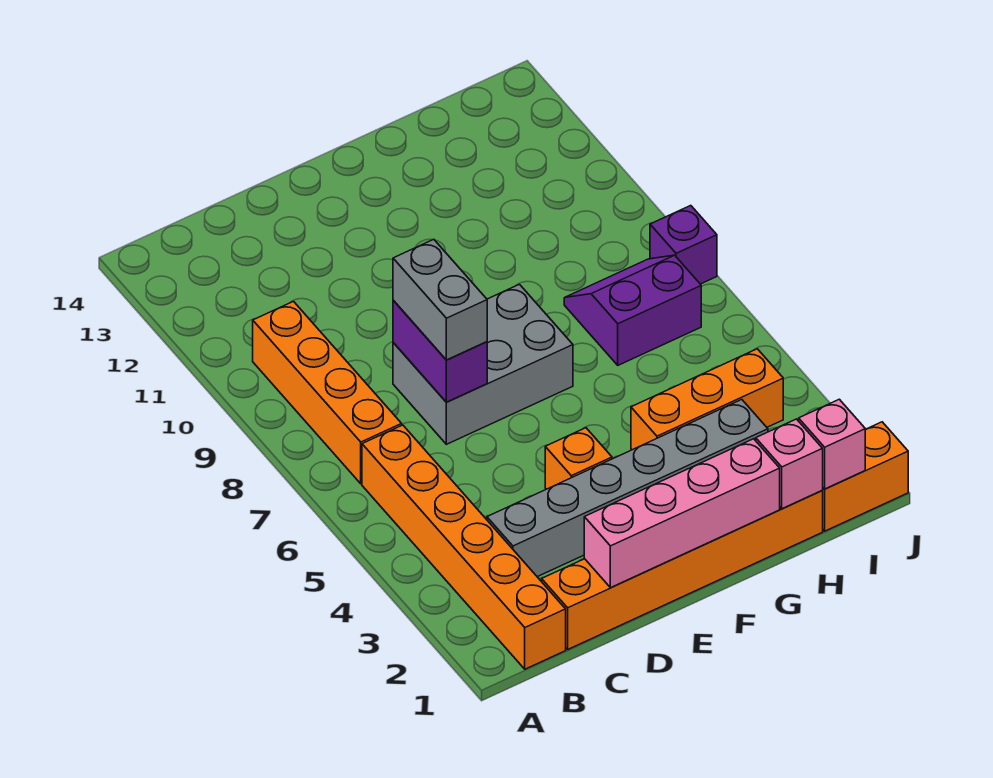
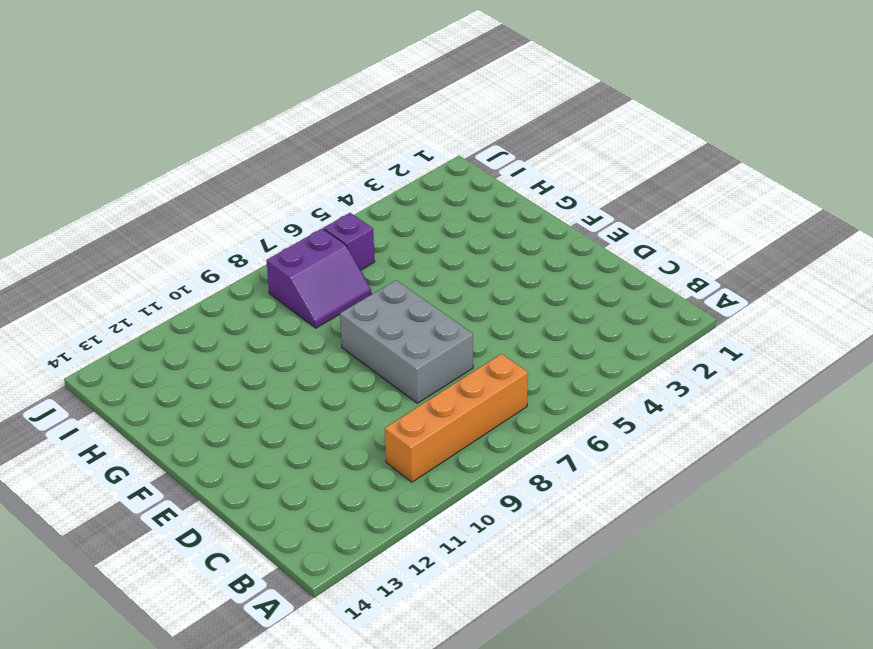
purple slope H7:I8 level 1 top I -> purple slope H7:I8 level 1 top 7
purple brick I6 level 1 -> purple brick J8 level 1
none -> orange brick B1:B6 level 1
none -> orange brick C1:H1 level 1
none -> grey brick C3:H3 level 1

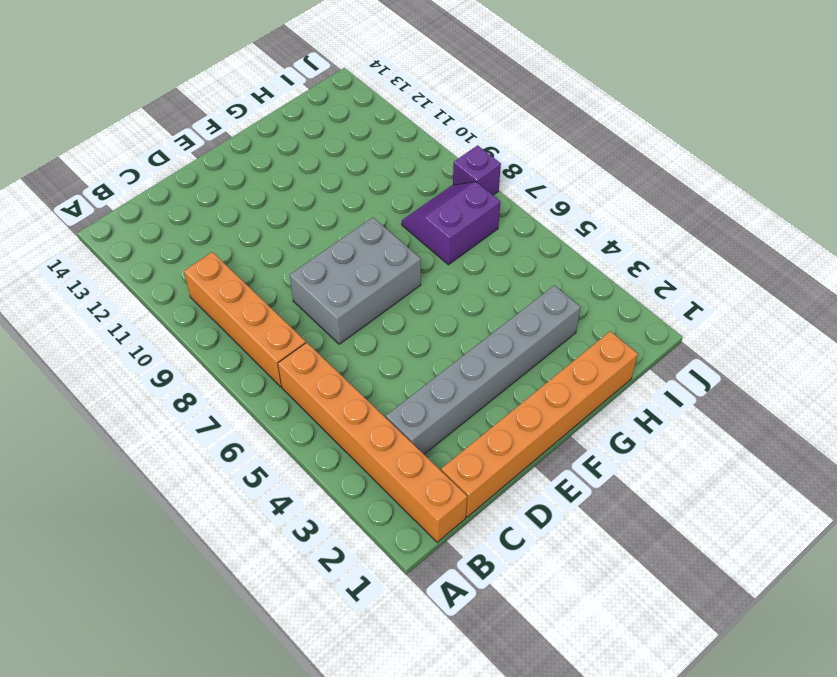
none -> orange brick E4 level 1
none -> orange brick G4:I4 level 1
none -> orange brick I1:J1 level 1

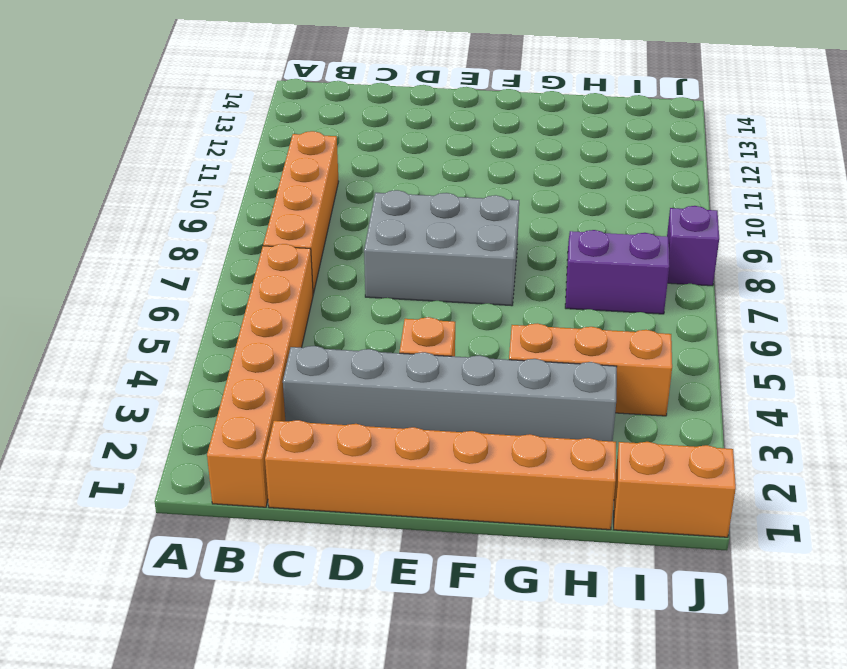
none -> pink brick D1:G1 level 2
none -> purple brick D7:D8 level 2
none -> pink brick H1 level 2

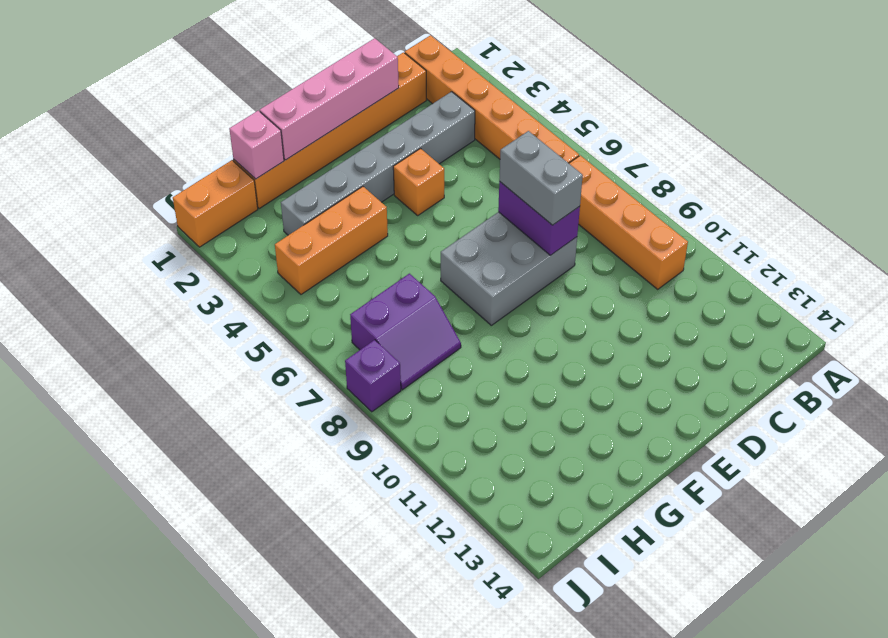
none -> pink brick I1 level 2

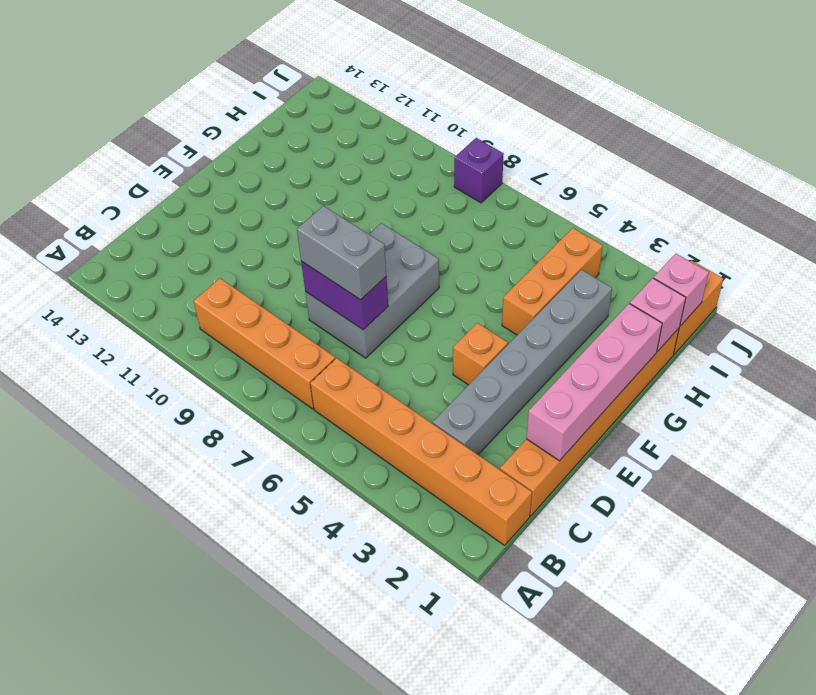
none -> purple slope H7:I8 level 1 top 7

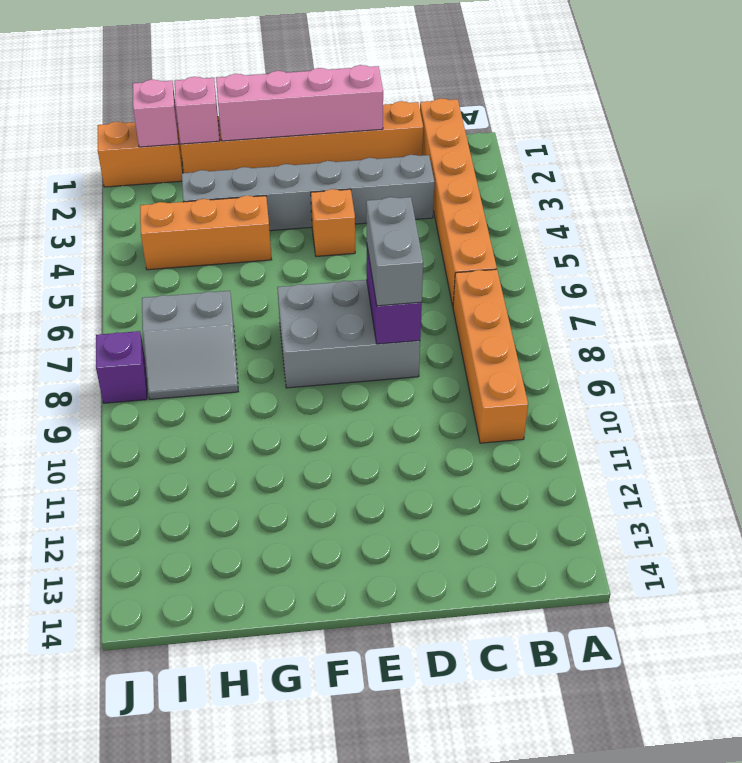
grey slope H7:I8 level 1 top 7 -> purple slope H7:I8 level 1 top 7

